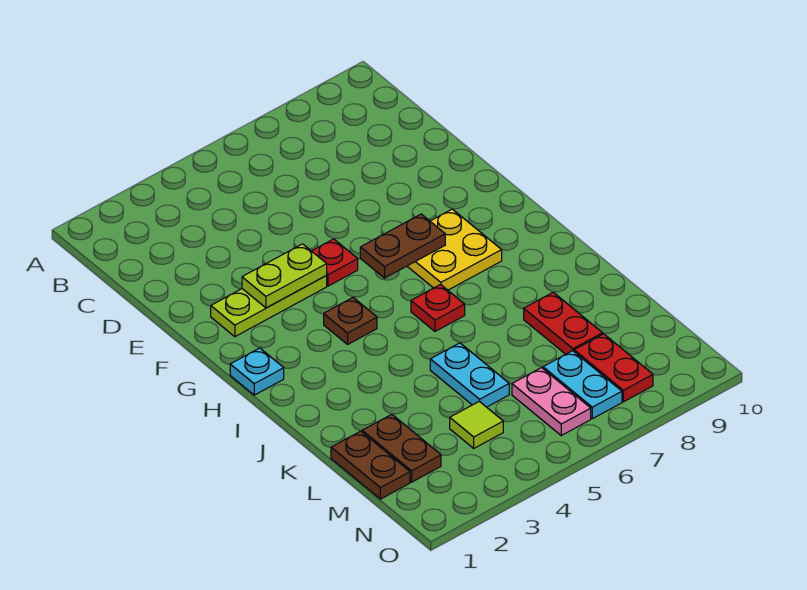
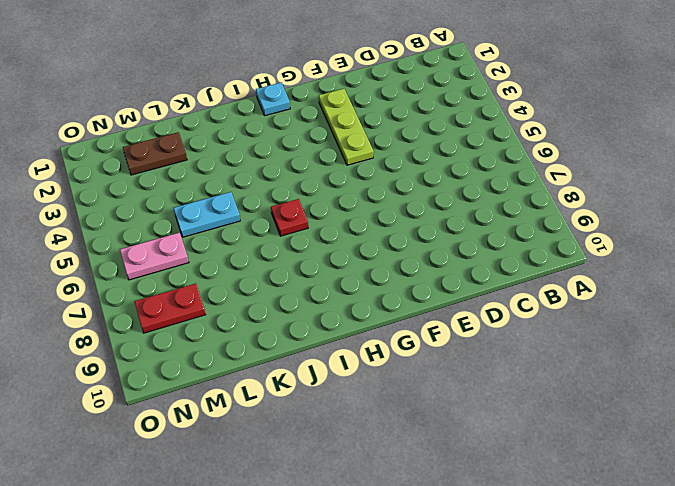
none -> red plate F5 level 1
none -> yellow plate G7:H8 level 1
none -> brown plate H4 level 1

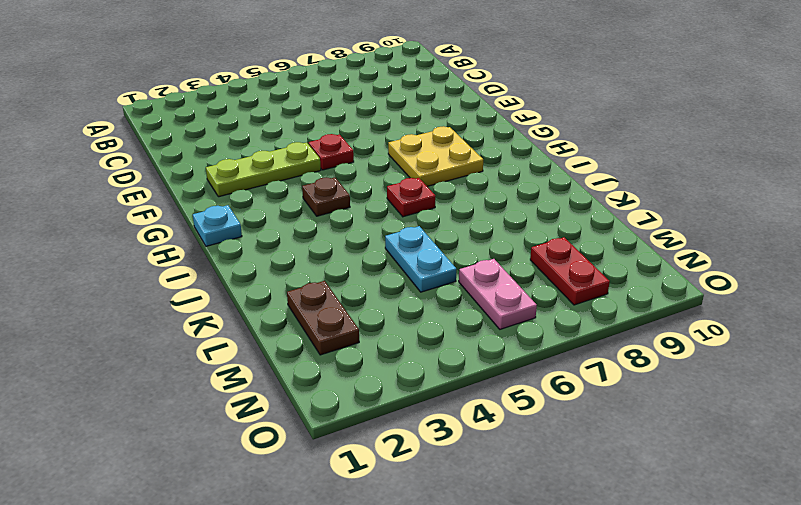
none -> red plate K8:L8 level 1
none -> brown plate L1:M1 level 1
none -> lime tile M4 level 1

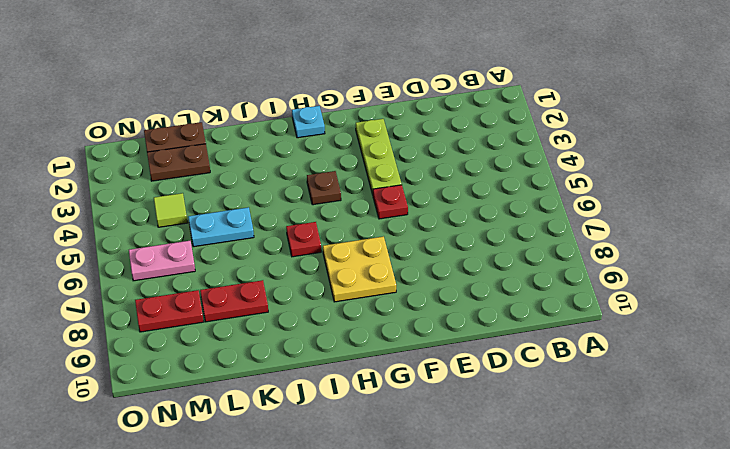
none -> cyan plate M7:N7 level 1
none -> lime plate F3:F4 level 2
none -> brown plate G6:G7 level 2

